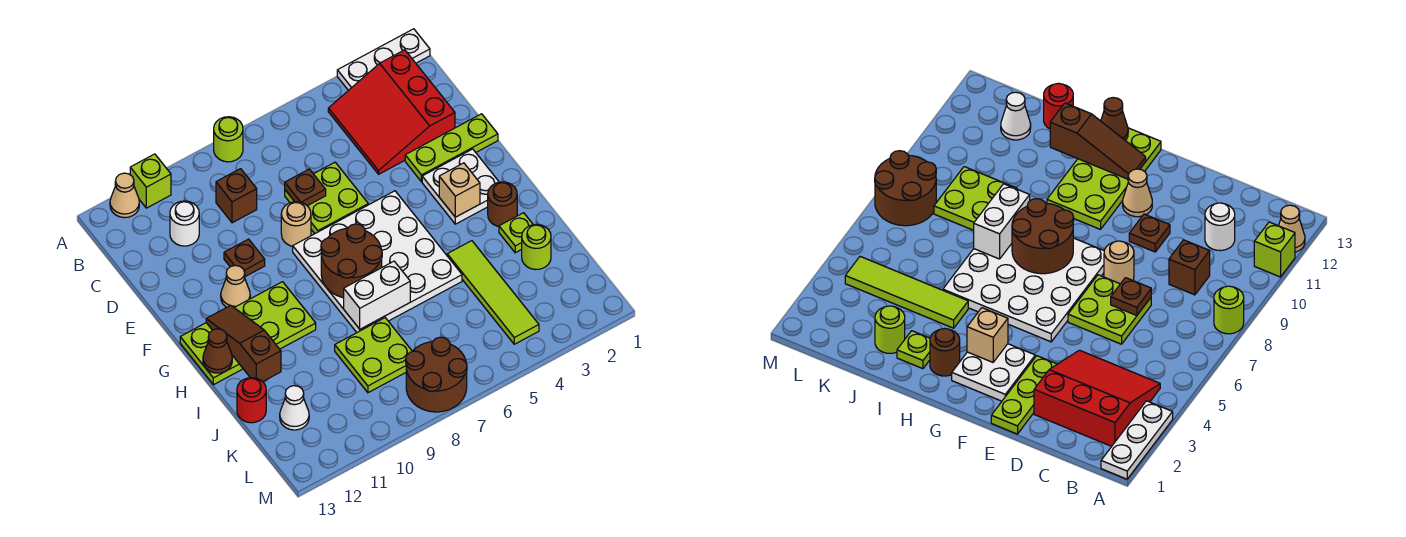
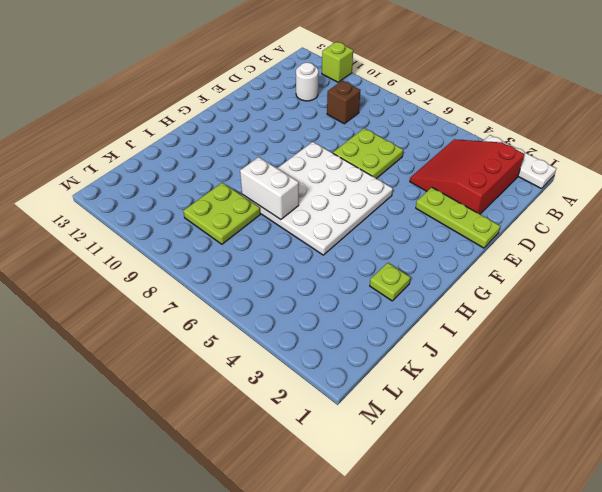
none -> lime round brick A8 level 1
none -> tan cone A12 level 1
none -> tan round brick E8 level 1

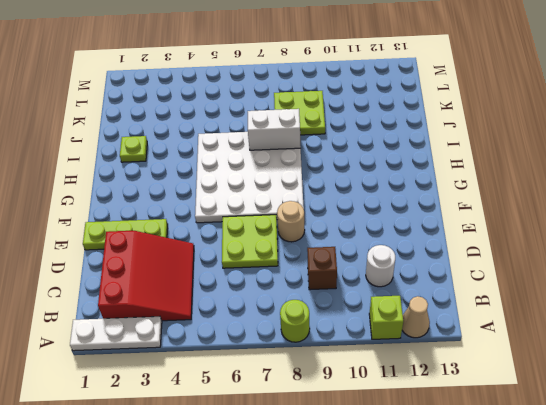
none -> brown plate E10 level 1
none -> white plate F2:G3 level 1
none -> tan cone F11 level 1

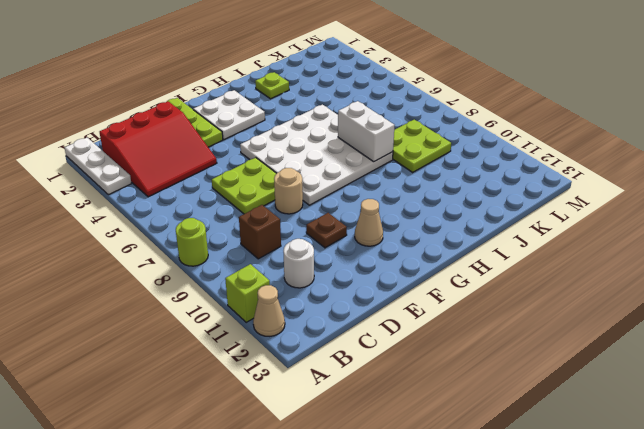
none -> lime plate G10:H13 level 1
none -> brown round brick H2 level 1
none -> lime tile I4:L4 level 1

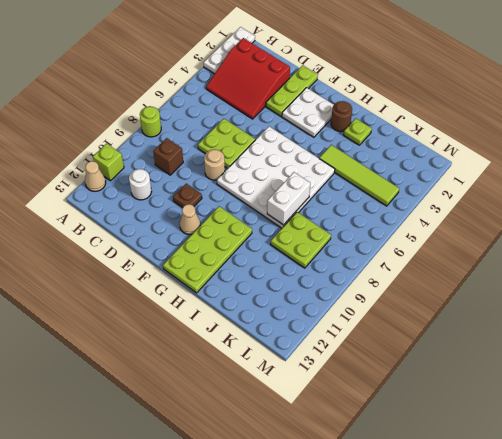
none -> lime round brick J2 level 1
none -> red round brick J13 level 1
none -> white cone K12 level 1

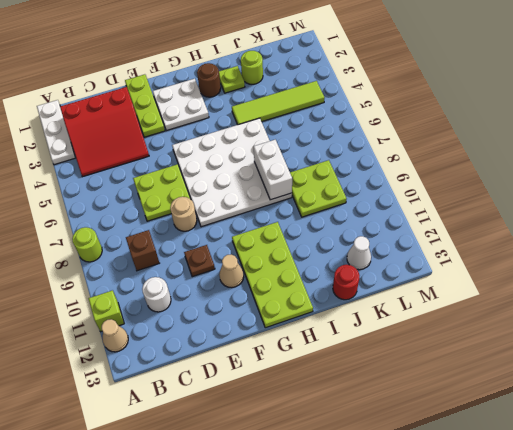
none -> brown round brick L7:M8 level 1
none -> brown plate D7 level 2
none -> tan brick G3 level 2

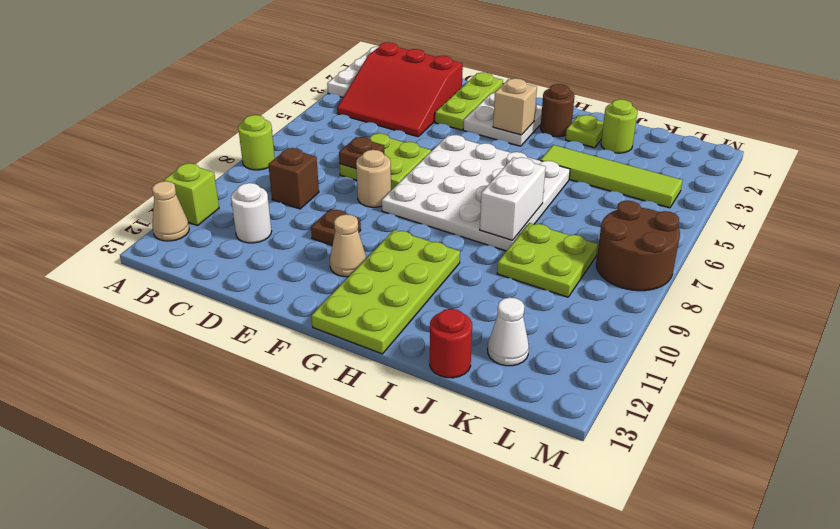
none -> brown round brick G7:H8 level 2
none -> brown slope G12:I12 level 2 top I
none -> brown cone H13 level 2

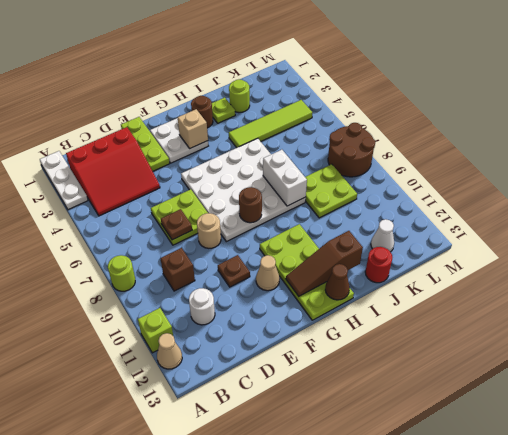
brown round brick G8 level 2 -> brown round brick G7:H8 level 2

